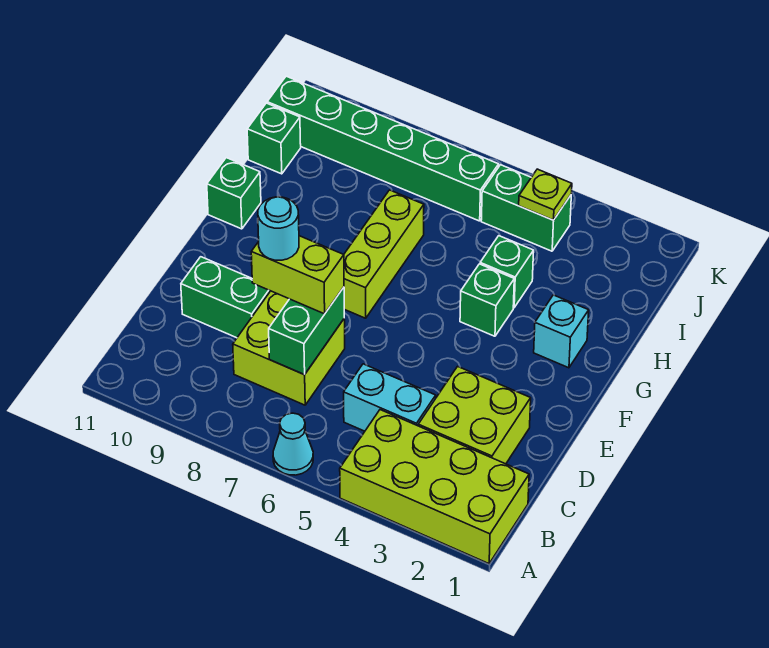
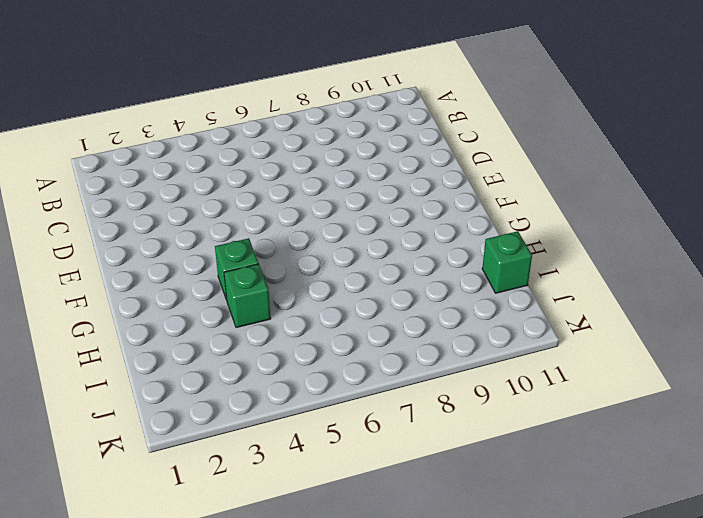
none -> lime brick A1:B4 level 1
none -> cyan cone A6 level 1
none -> lime brick C2:D3 level 1

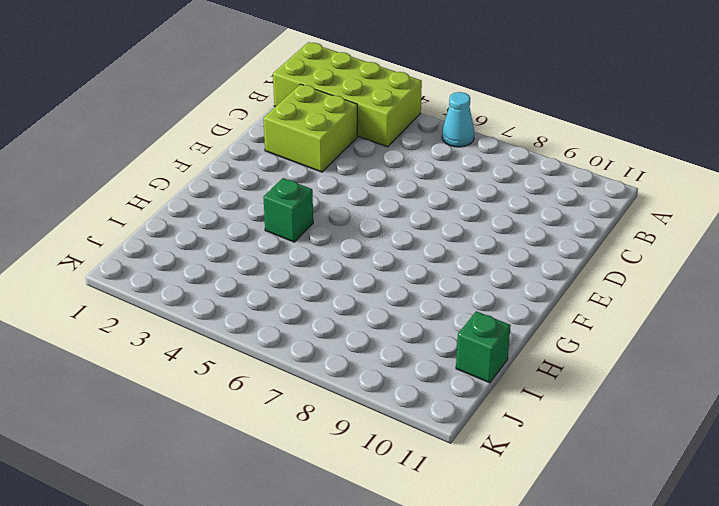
none -> cyan brick C4:C5 level 1
none -> lime brick C7:D8 level 1
none -> green brick D9:D10 level 1

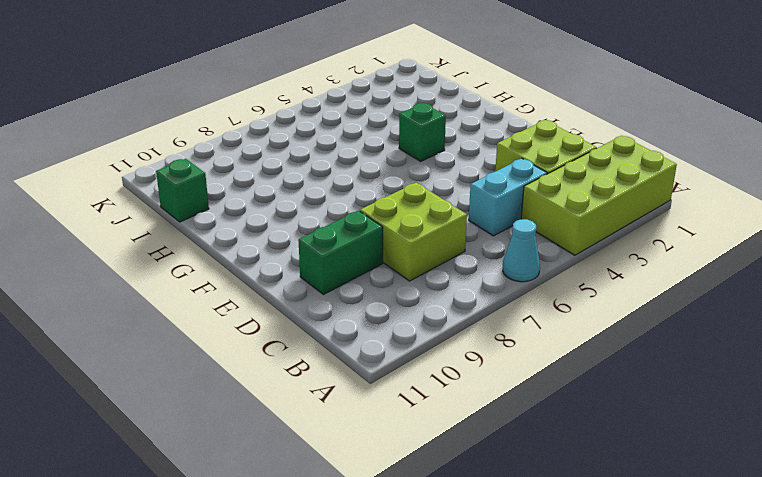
none -> lime brick F7:H7 level 1
none -> cyan brick G2 level 1
none -> green brick G11 level 1

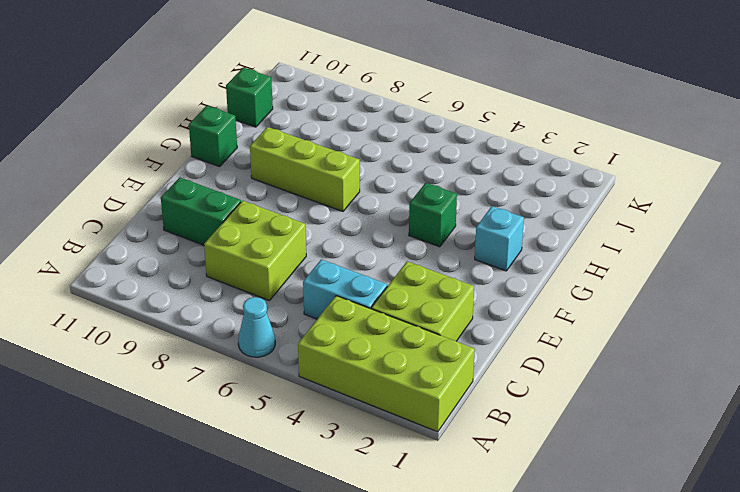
lime brick G7:G9 level 1 -> lime brick F7:H7 level 1
none -> green brick H4 level 1
none -> green brick J4:J5 level 1
none -> green brick J6:J11 level 1

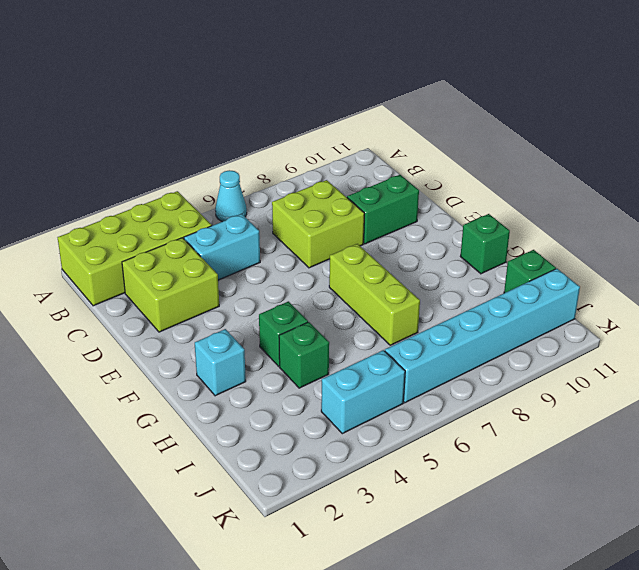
cyan brick J4:J5 level 1 -> green brick J4:J5 level 1
cyan brick J6:J11 level 1 -> green brick J6:J11 level 1
none -> green brick C7:D7 level 2
none -> lime plate J4 level 2
none -> lime brick D7:D8 level 3

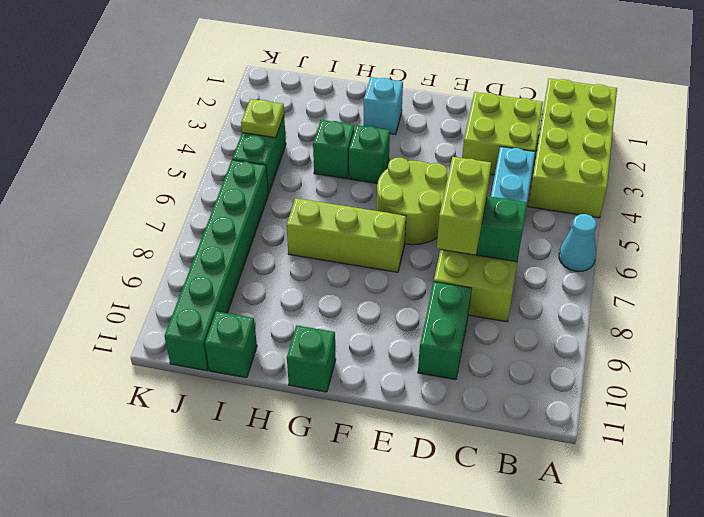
lime round brick E5:F6 level 1 -> none
none -> cyan round brick D8 level 4

